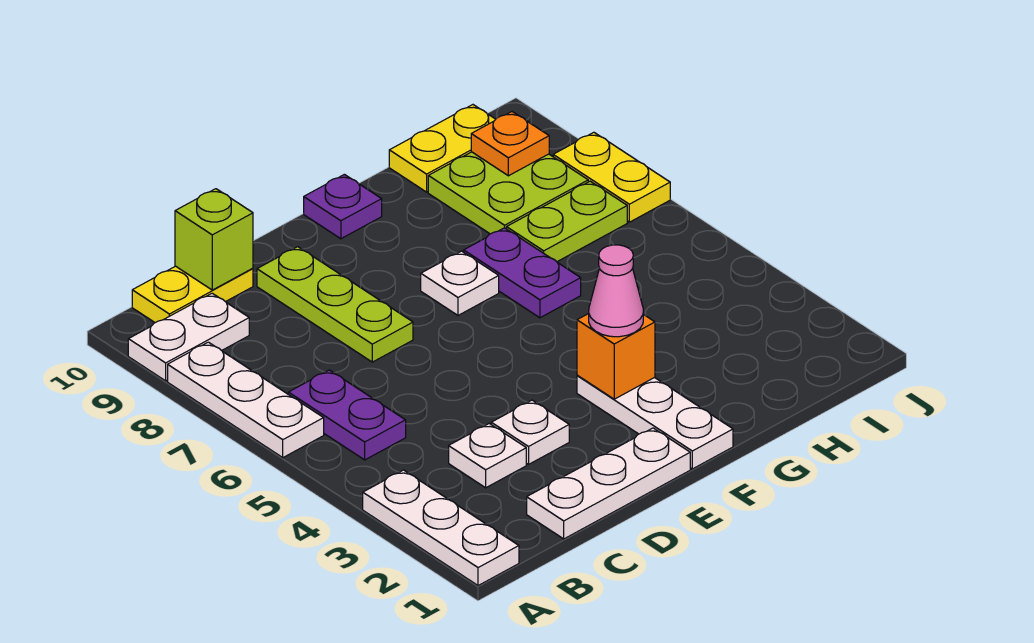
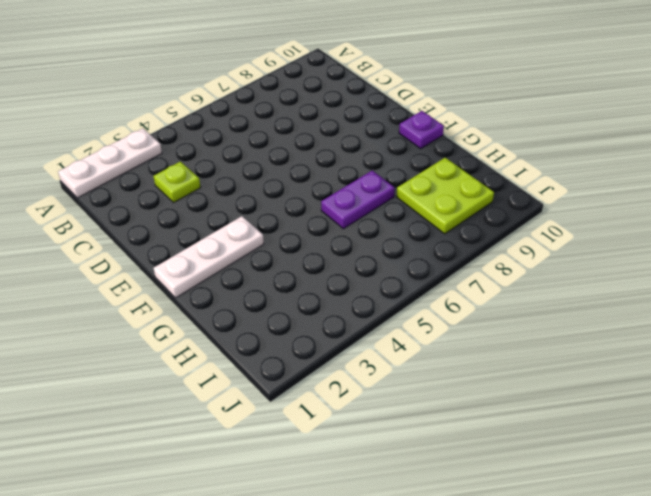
lime plate C3 level 1 -> white plate C3 level 1
none -> white plate A6:A8 level 1
none -> white plate A9:B9 level 1
none -> purple plate B5:B6 level 1

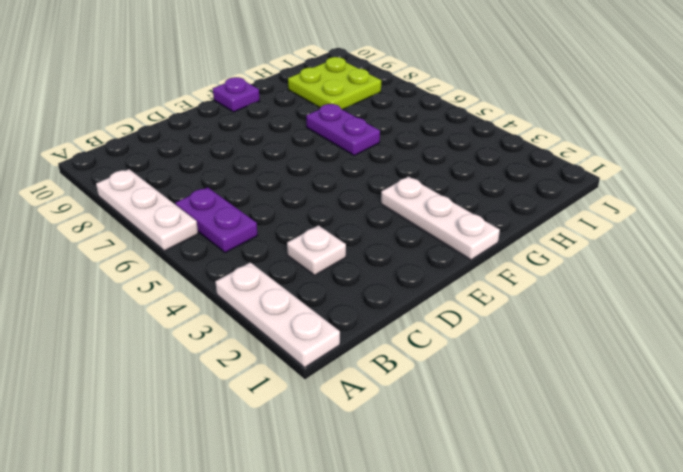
none -> white plate A9:B9 level 1
none -> yellow plate B10:C10 level 1
none -> white plate C1:E1 level 1

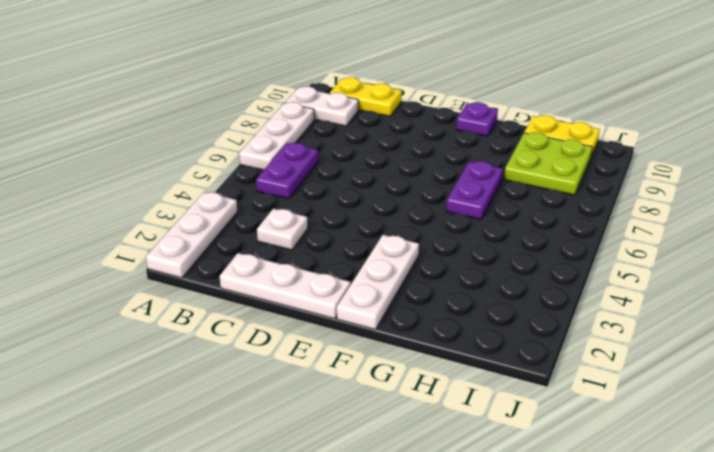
none -> white plate D3 level 1
none -> lime plate D7:D9 level 1
none -> white plate F7 level 1

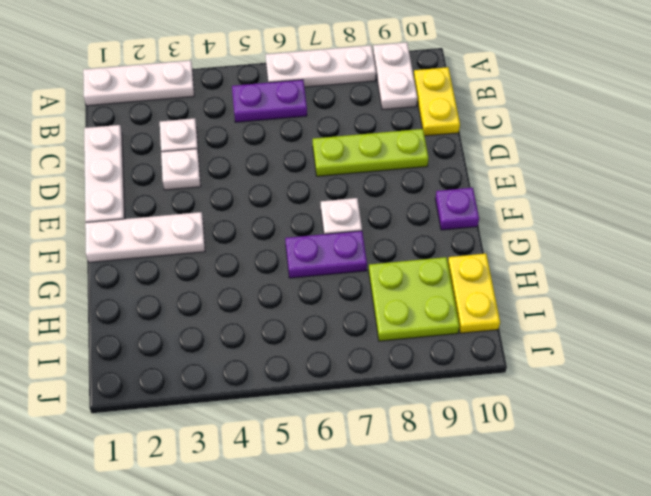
none -> lime plate H7:I7 level 1
none -> yellow plate J7:J8 level 1
none -> lime brick C10 level 2

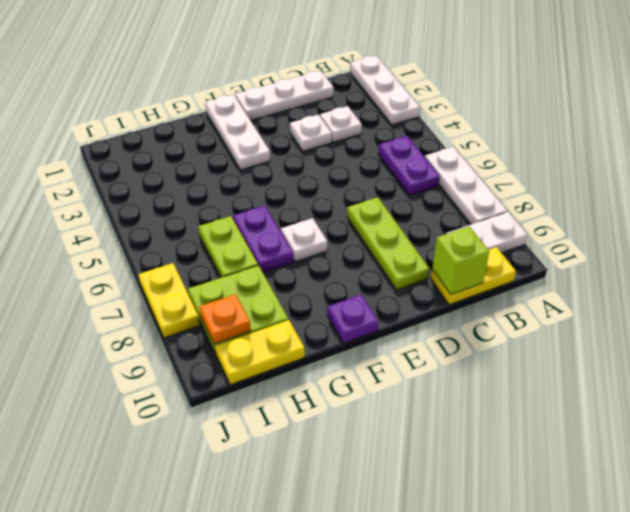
lime plate H6:H7 level 1 -> lime plate H7:I7 level 1
none -> orange brick F3 level 2
none -> pink cone F3 level 3

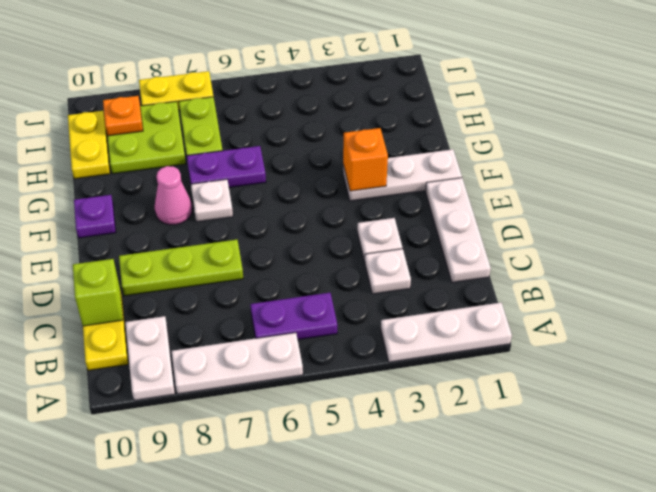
pink cone F8 level 1 -> pink cone F3 level 3

